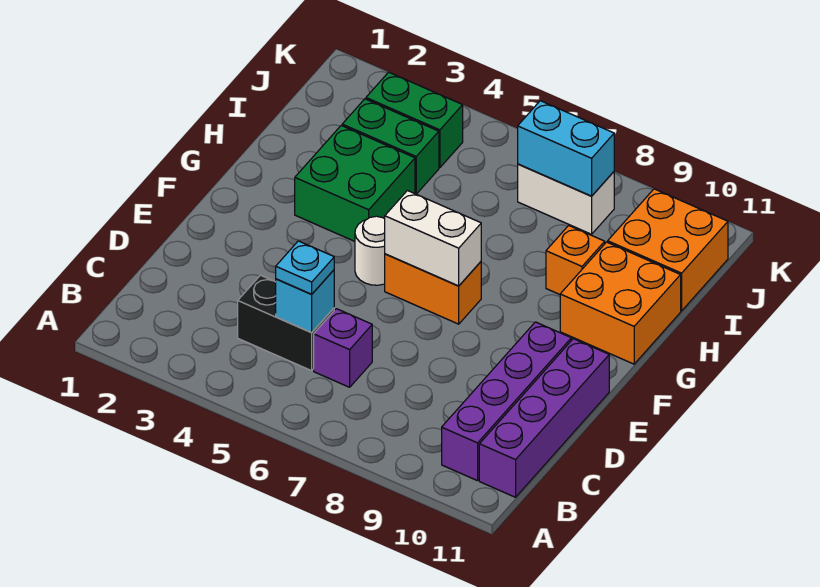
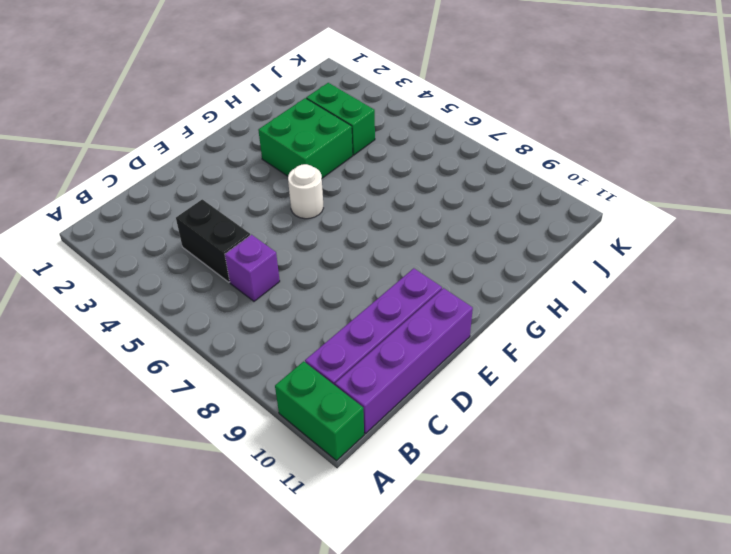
green brick A10:A11 level 1 -> green brick J3:J4 level 1
none -> orange brick F6:F7 level 1
none -> orange brick G10:H11 level 1
none -> orange brick H9 level 1

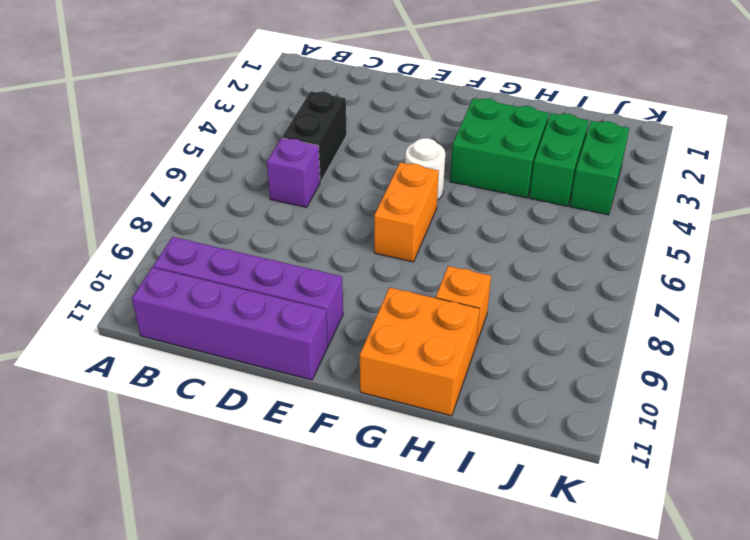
none -> orange brick I10:J11 level 1
none -> white brick J7:J8 level 1
none -> cyan brick C5 level 2

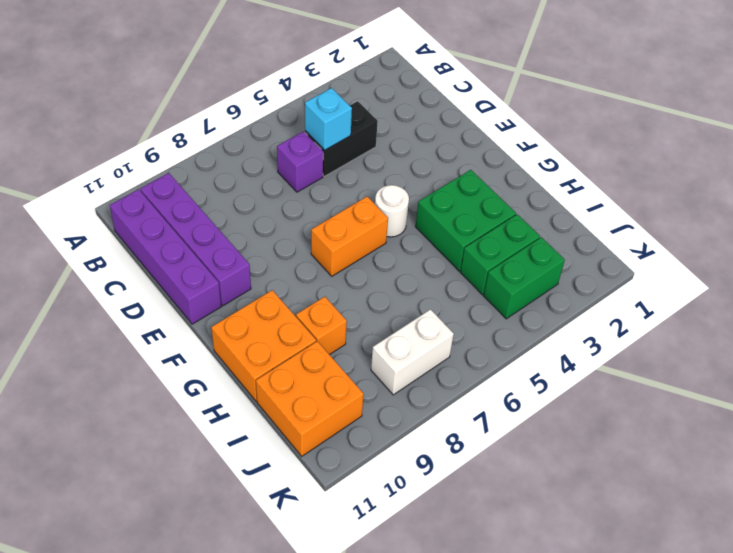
none -> white brick F6:F7 level 2
none -> cyan brick J7:J8 level 2
none -> cyan plate C5 level 3

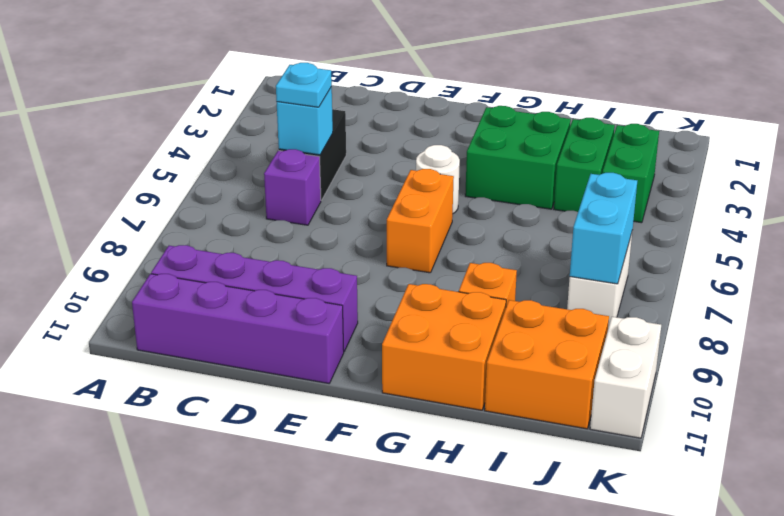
white brick K10:K11 level 1 -> white brick F6:F7 level 2

